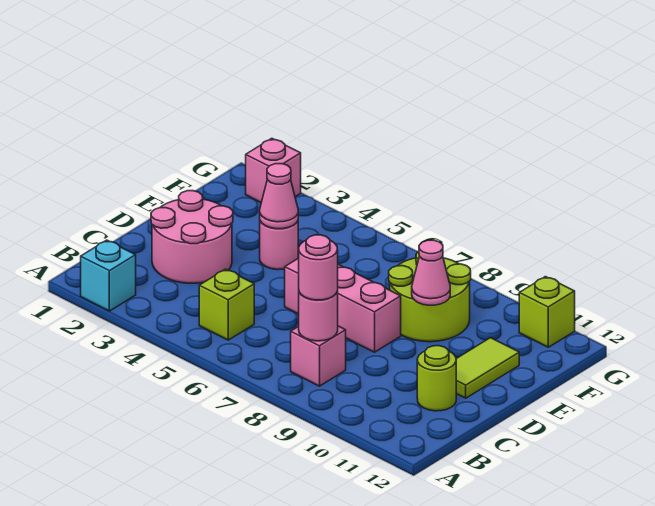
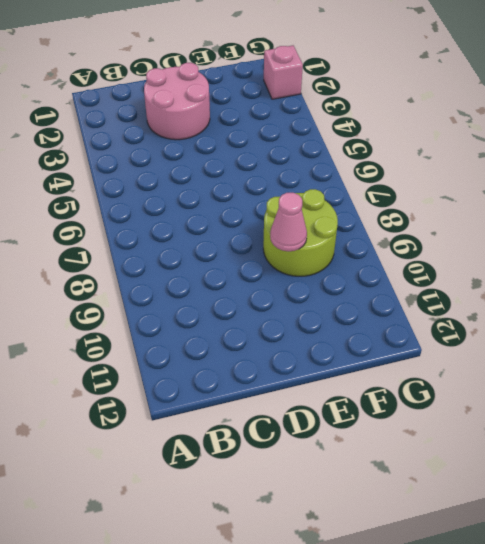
none -> cyan brick A2 level 1
none -> lime brick B5 level 1
none -> pink brick B8 level 1

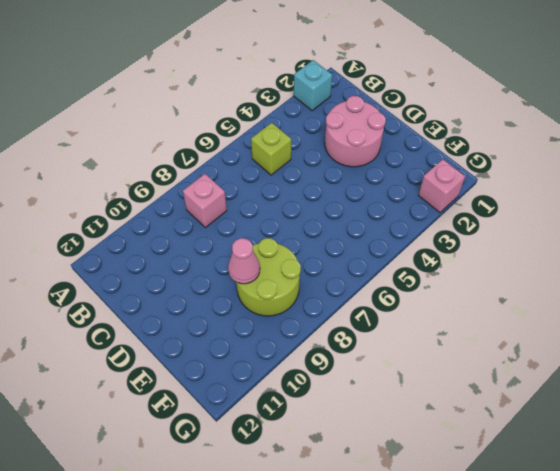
none -> lime round brick C11 level 1
none -> pink brick D6:D8 level 1
none -> lime tile D11:E11 level 1

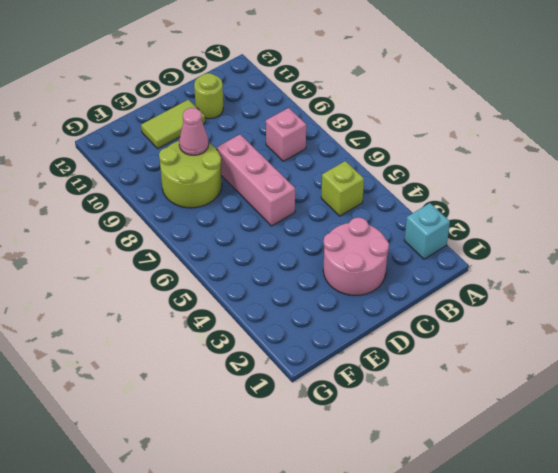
none -> pink round brick E4 level 1
none -> pink brick G2 level 1
none -> lime brick G11 level 1

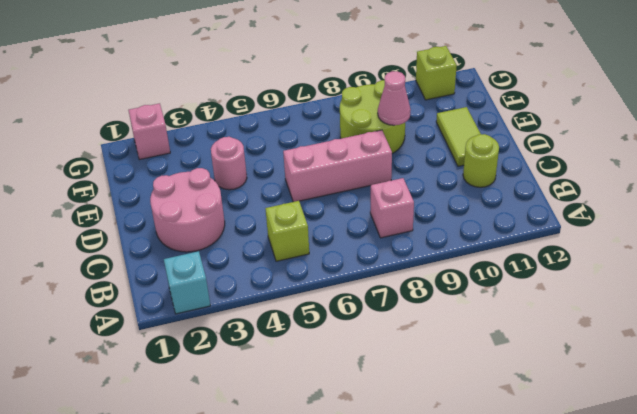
none -> pink round brick B8 level 2
none -> pink cone E4 level 2
none -> pink round brick B8 level 3

